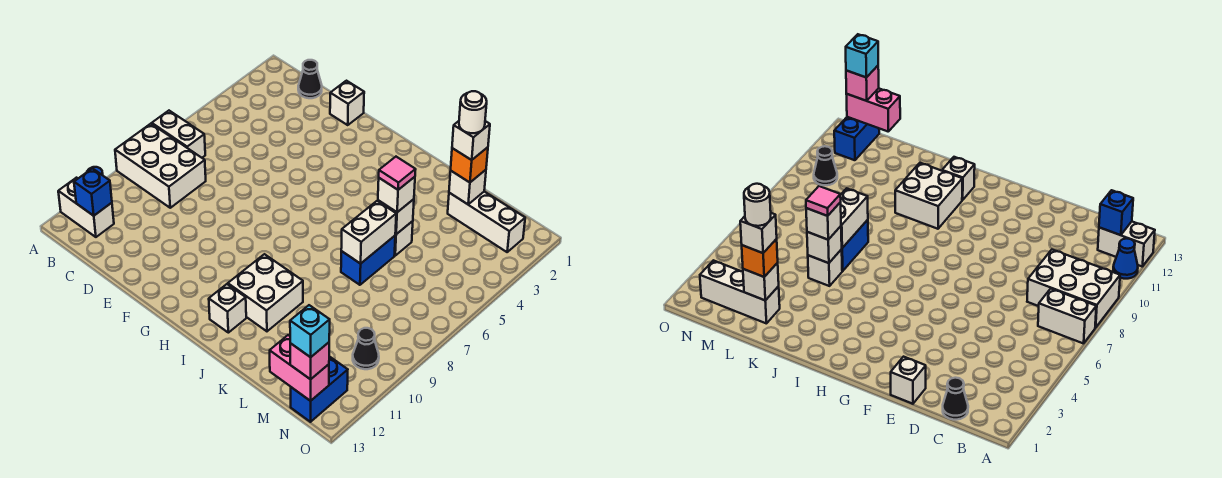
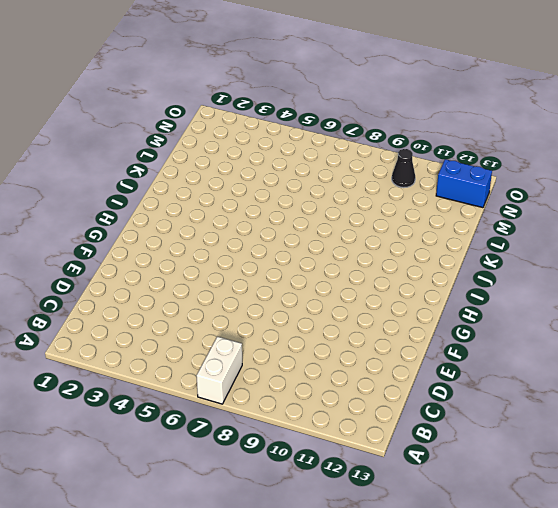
none -> white brick A8:C9 level 1
none -> blue cone A11 level 1
none -> white brick A12:B12 level 1

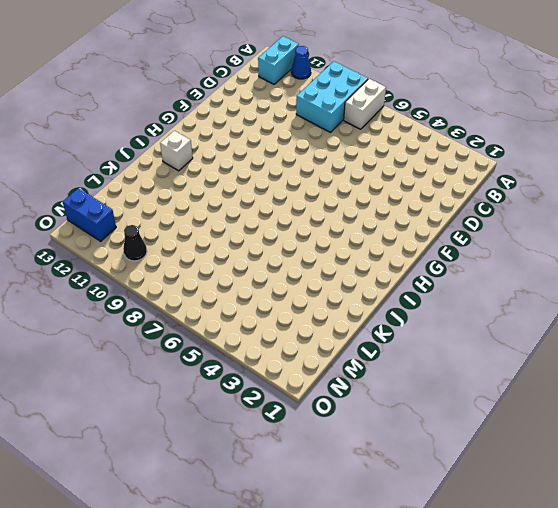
cyan brick A8:C9 level 1 -> white brick A8:C9 level 1
cyan brick A12:B12 level 1 -> white brick A12:B12 level 1
none -> black cone C1 level 1
none -> white brick E1 level 1
none -> white brick I10:J11 level 1

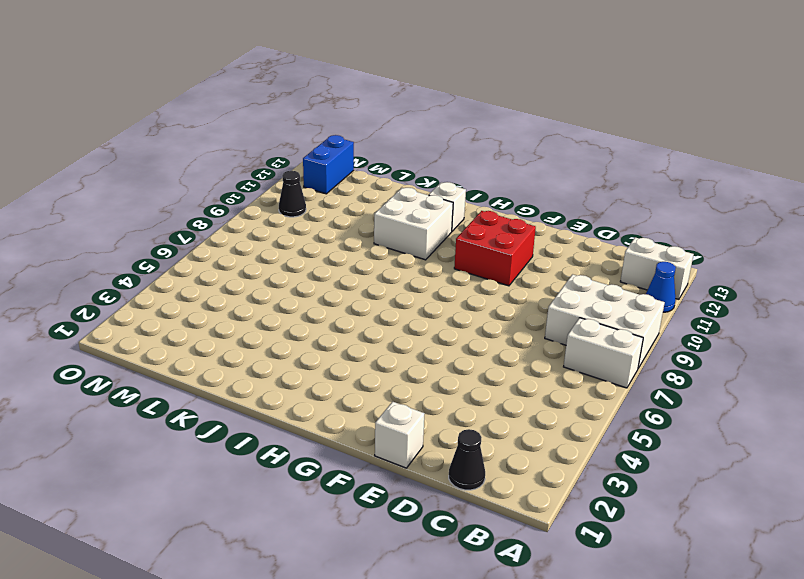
red brick F10:G11 level 1 -> none
none -> white brick K5 level 1
none -> blue brick K6:K7 level 1
none -> white brick L2:N2 level 1

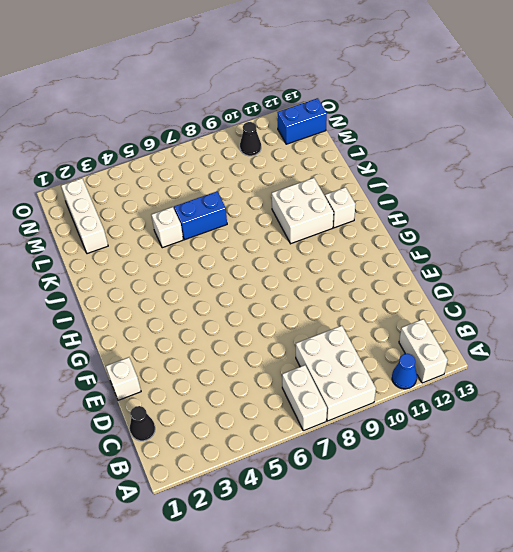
none -> blue brick B12 level 2
none -> white brick K5 level 2
none -> white brick K6:K7 level 2

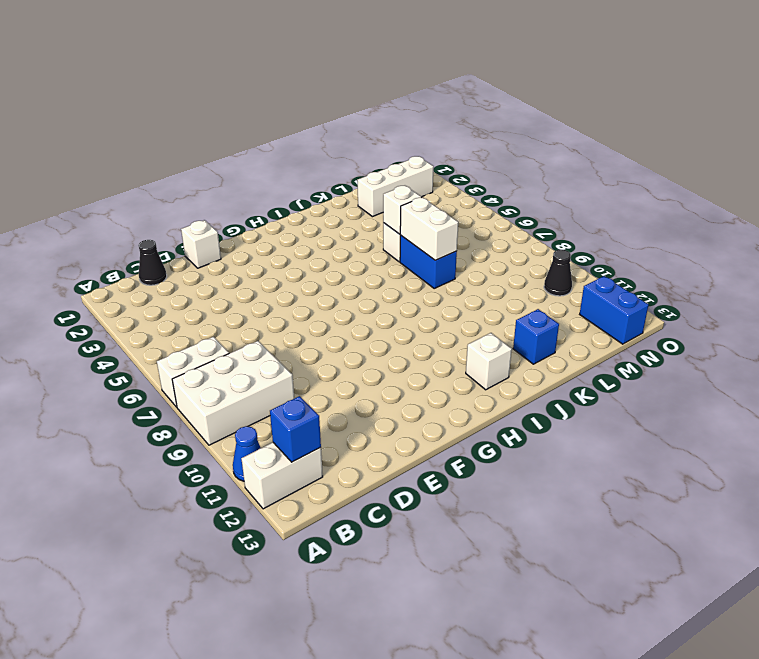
blue brick K12 level 1 -> none
none -> white brick I10:J11 level 1
none -> white brick L2 level 2
none -> pink brick M13:N13 level 2

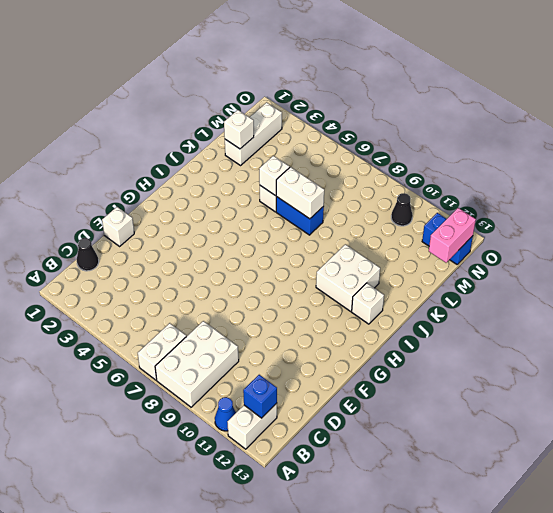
none -> white brick K5 level 3
none -> orange brick L2 level 3
none -> pink brick N13 level 3

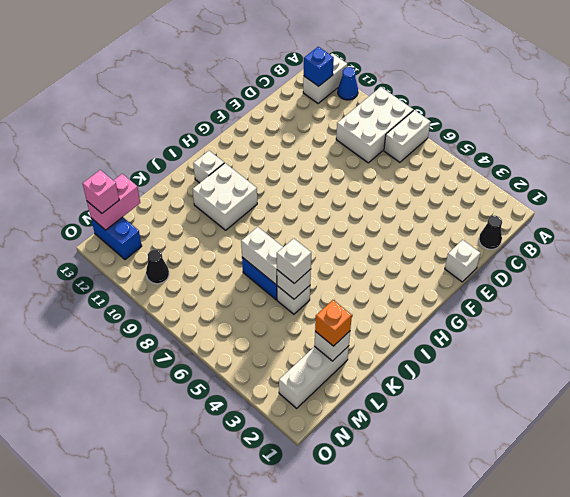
none -> pink tile K5 level 4
none -> white brick L2 level 4
none -> cyan brick N13 level 4

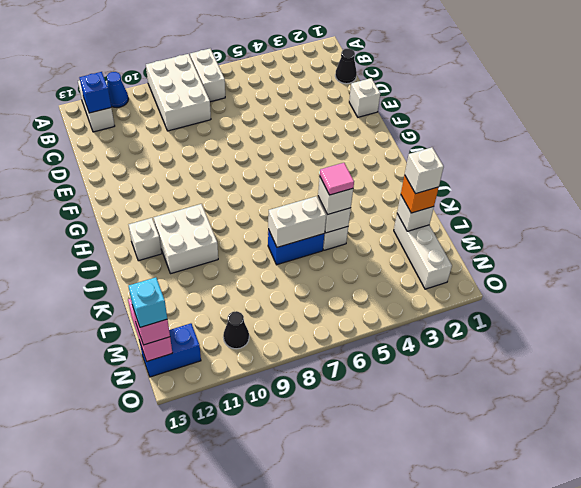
none -> white round brick L2 level 5

